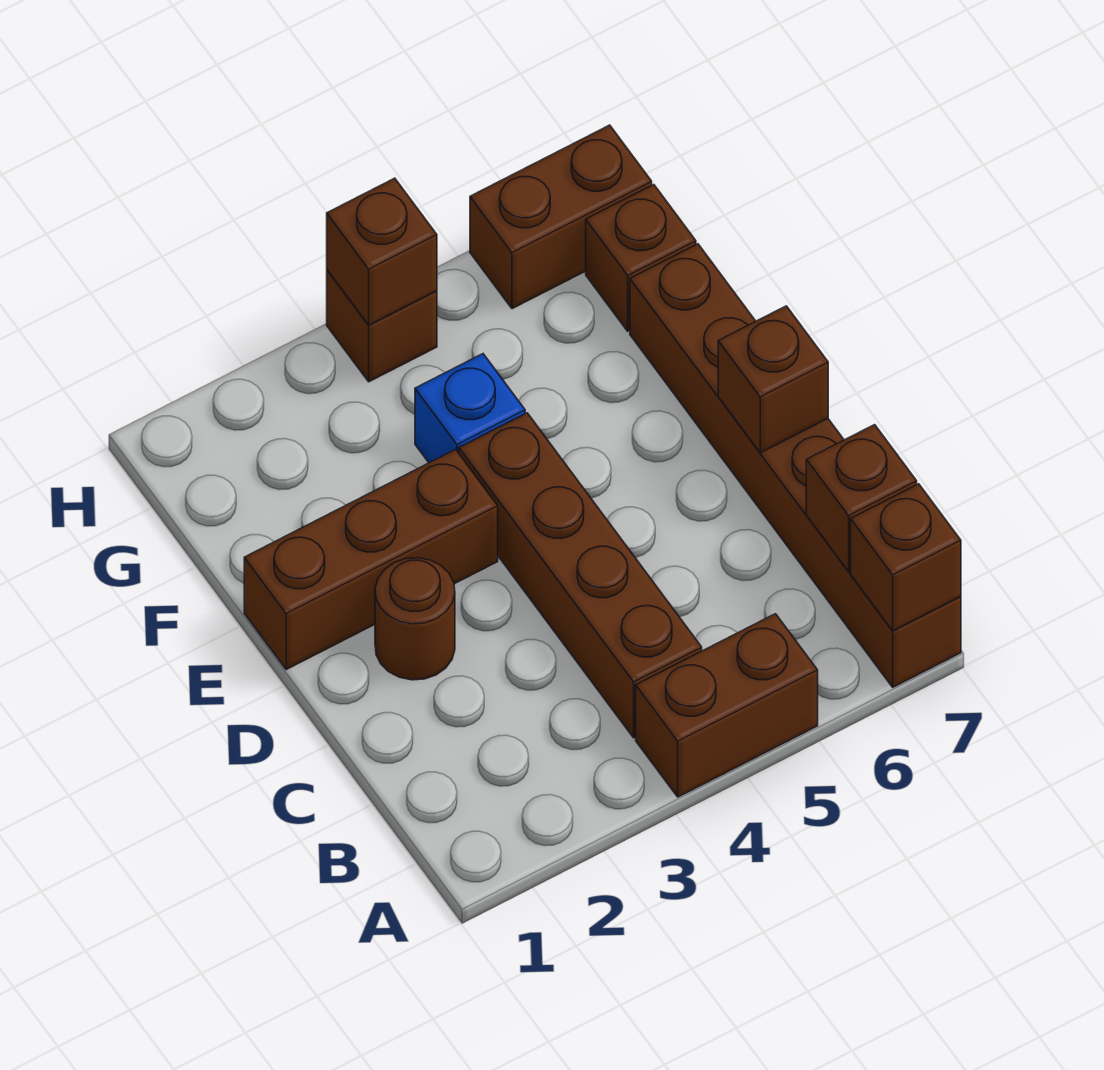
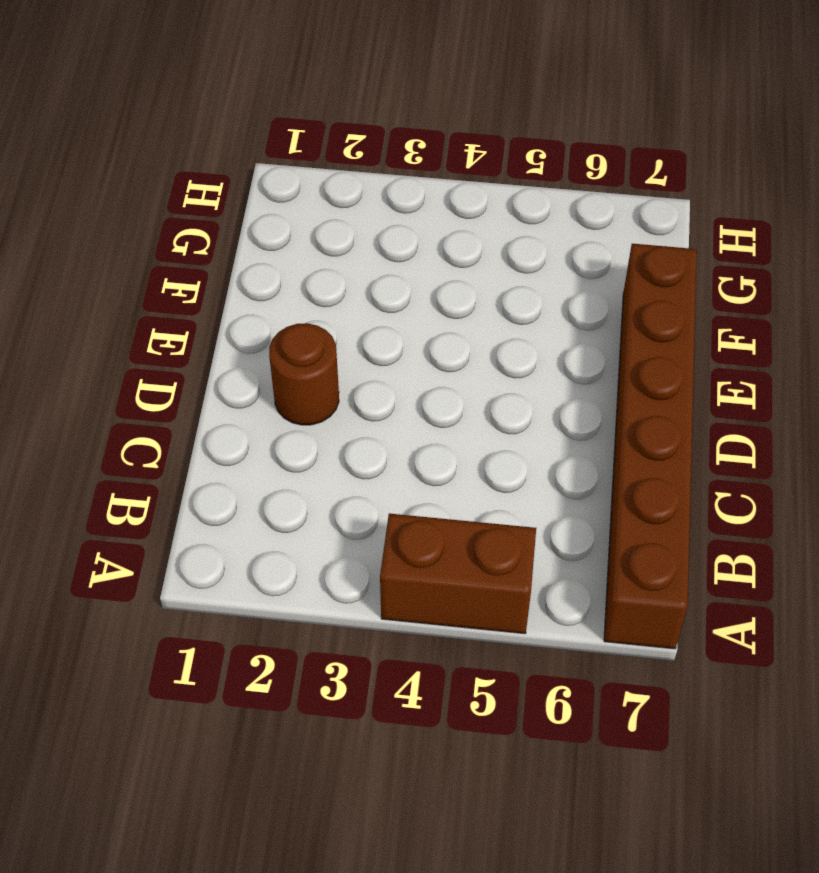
none -> brown brick B4:E4 level 1
none -> brown brick E1:E3 level 1
none -> blue brick F4 level 1

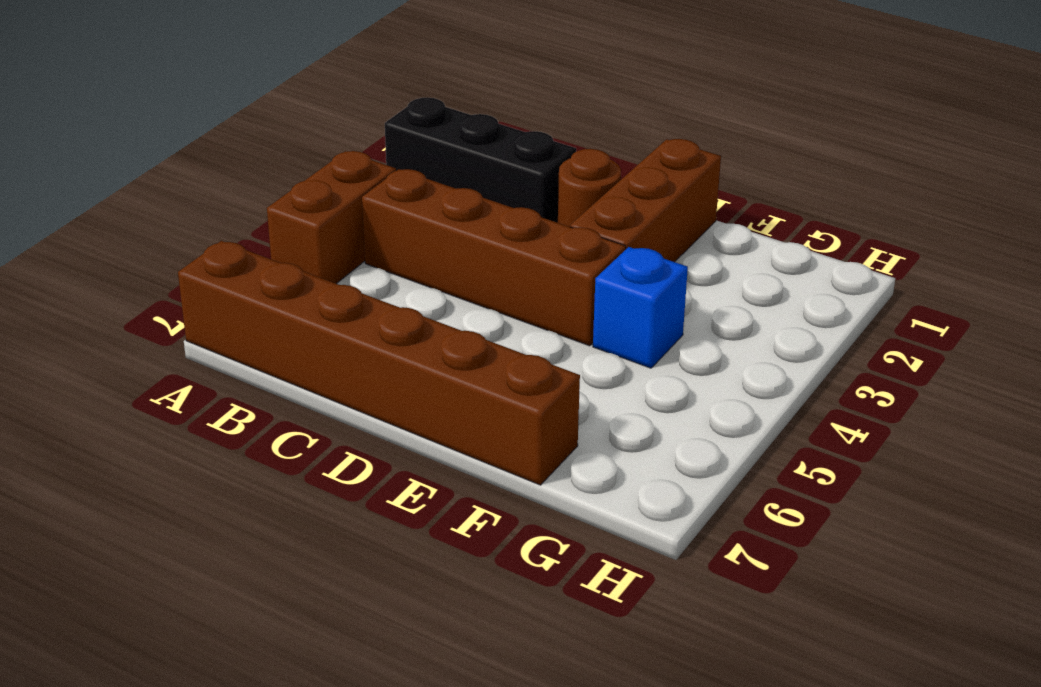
black brick A2:C2 level 1 -> none
none -> brown brick G7 level 1
none -> brown brick H4 level 1
none -> brown brick H6:H7 level 1

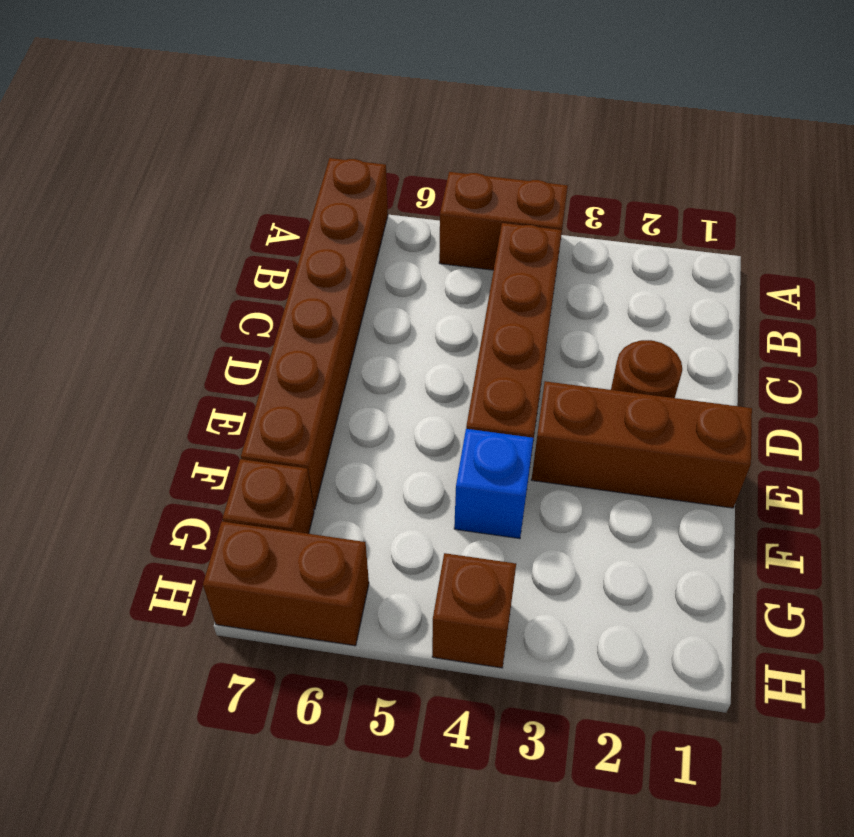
none -> brown brick A7 level 2
none -> brown brick B7 level 2
none -> brown brick D7 level 2

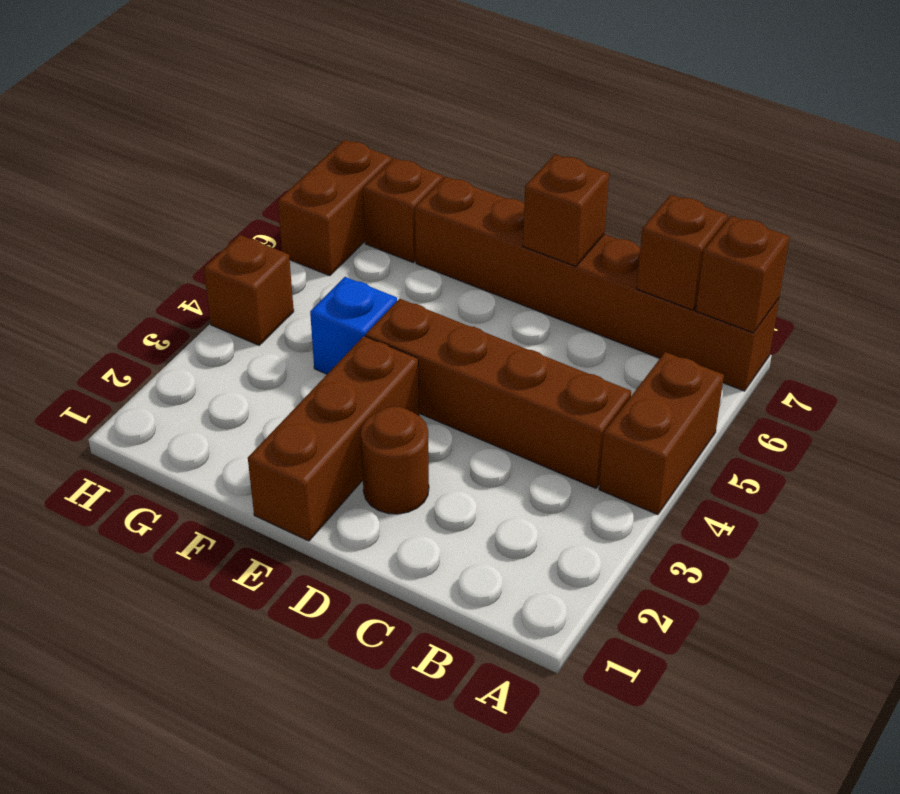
none -> brown brick H4 level 2

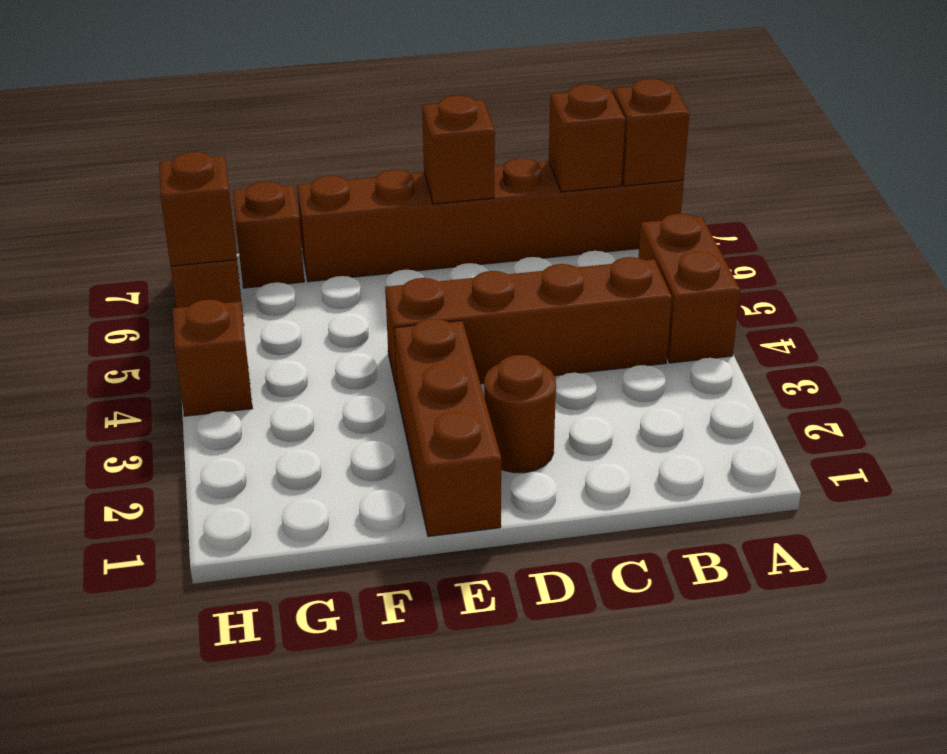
brown brick H6 level 2 -> brown brick H4 level 2
none -> blue brick F4 level 1

